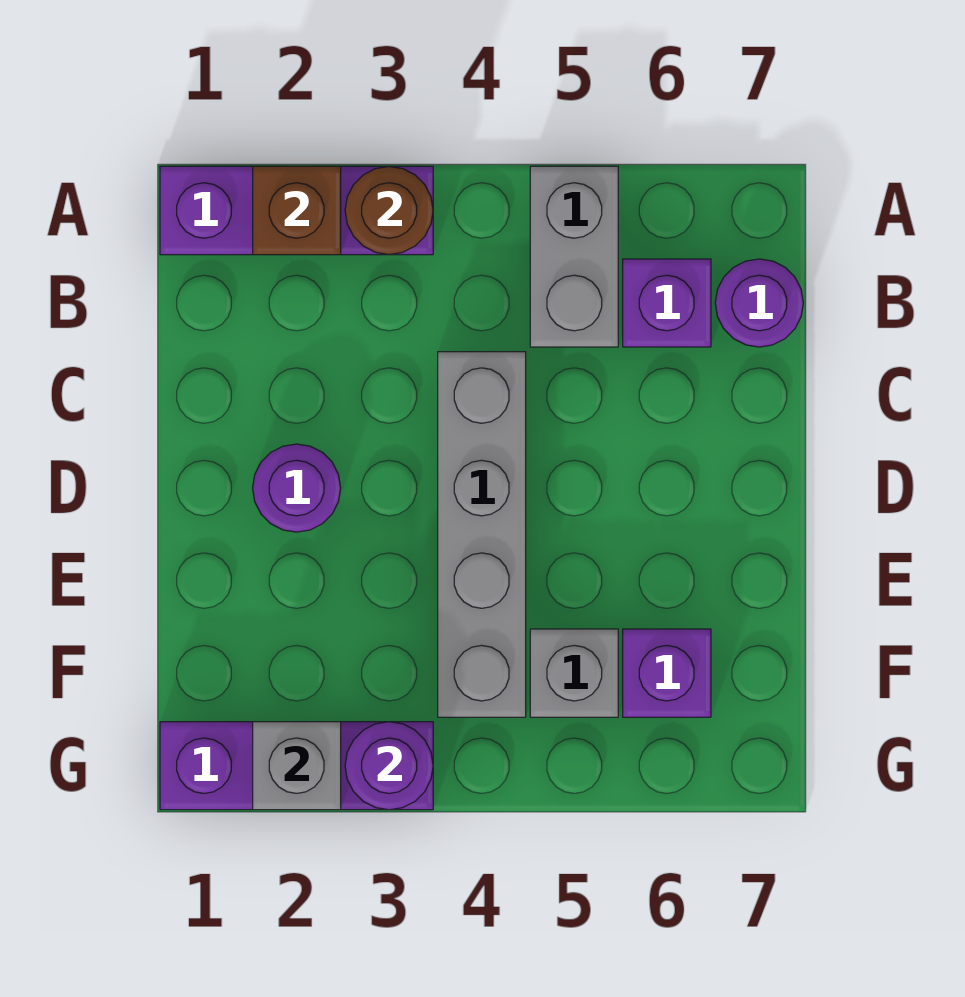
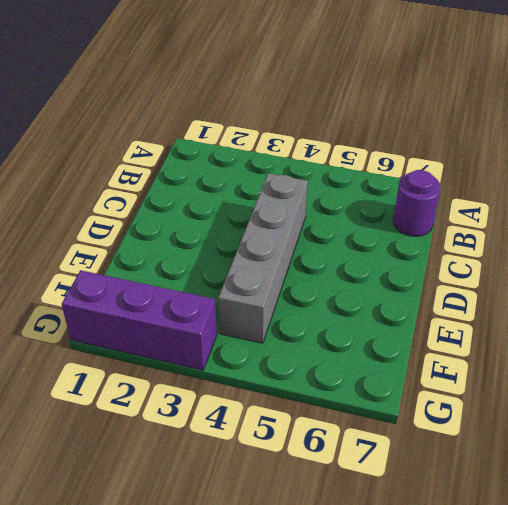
none -> purple brick A1:A3 level 1
none -> grey brick A5:B5 level 1
none -> purple brick B6 level 1

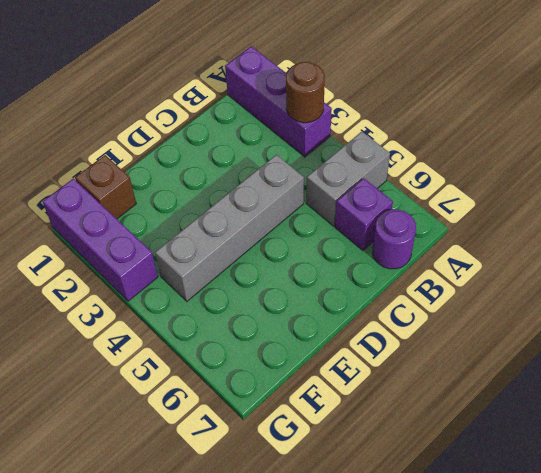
brown brick F1 level 1 -> brown brick A2 level 2
none -> purple round brick D2 level 1
none -> grey brick F5 level 1
none -> purple brick F6 level 1

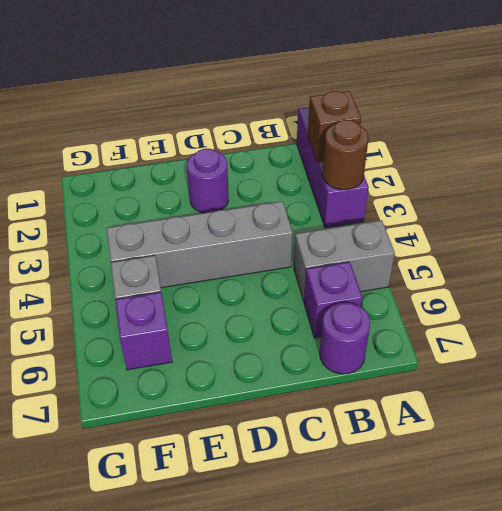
none -> purple brick G1:G3 level 1
none -> grey brick G2 level 2
none -> purple round brick G3 level 2

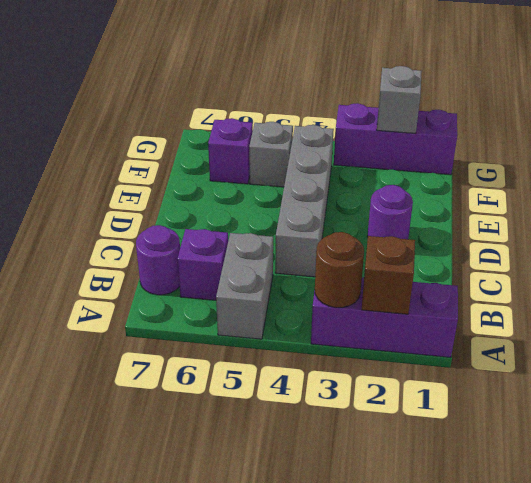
none -> purple round brick G3 level 2

